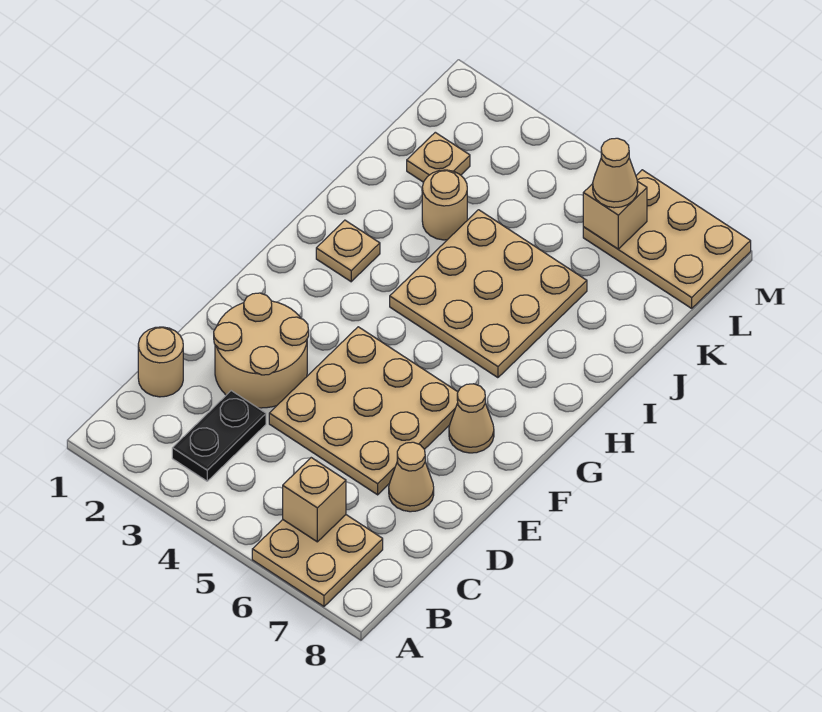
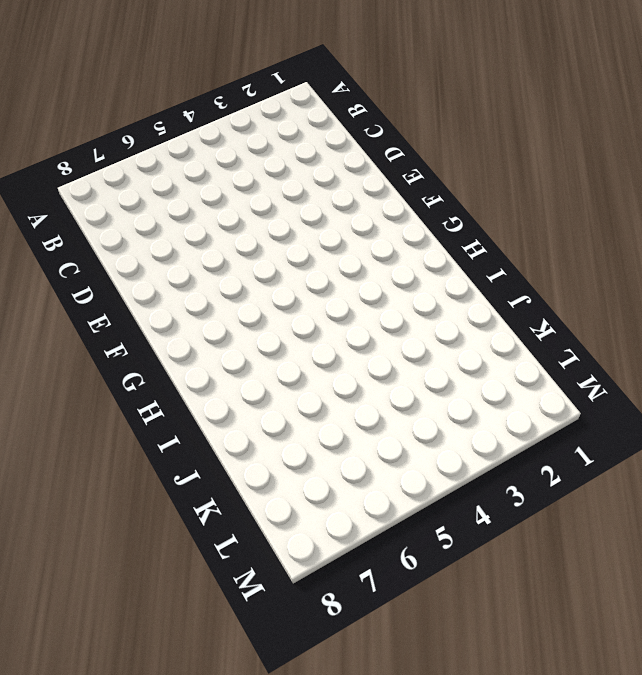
none -> tan plate A6:B7 level 1
none -> black plate B3:C3 level 1
none -> tan round brick C1 level 1

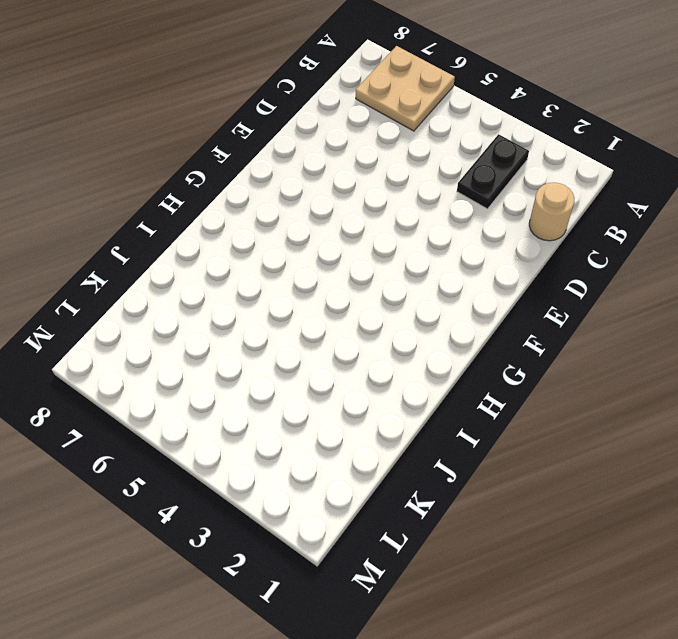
none -> tan round brick D2:E3 level 1
none -> tan plate D4:F6 level 1
none -> tan cone D7 level 1

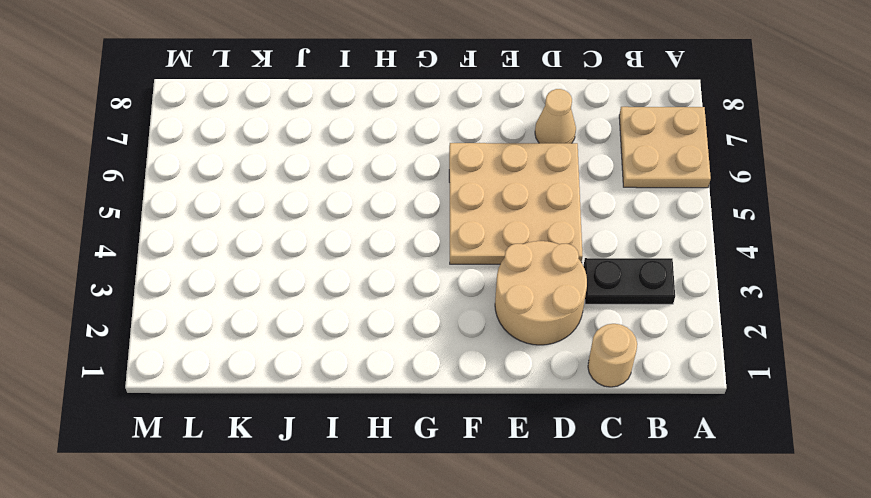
none -> tan cone F7 level 1
none -> tan plate H2 level 1
none -> tan plate H4:J6 level 1

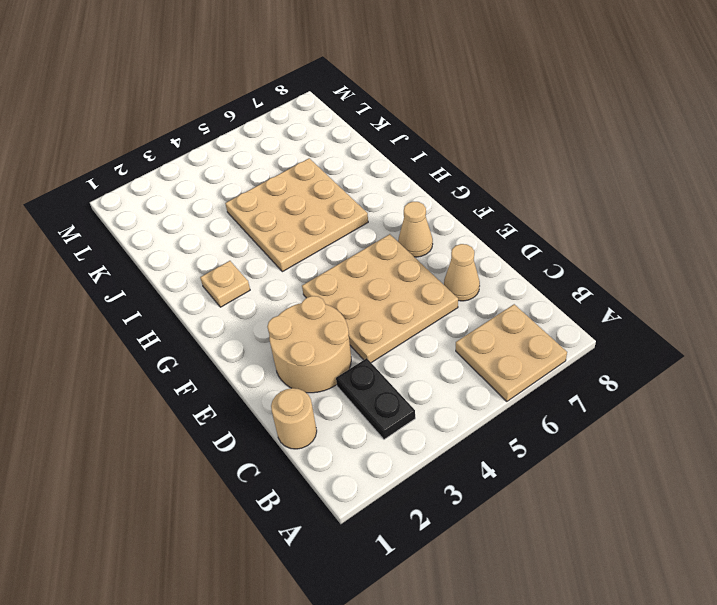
none -> tan round brick J3 level 1
none -> tan plate K2 level 1
none -> tan plate L6:M8 level 1

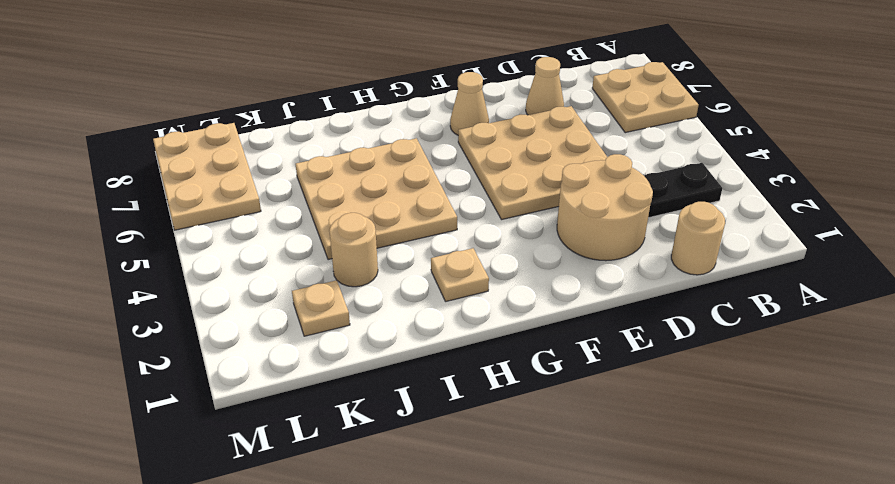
none -> tan brick B6 level 2
none -> tan brick L6 level 2
none -> tan cone L6 level 3

